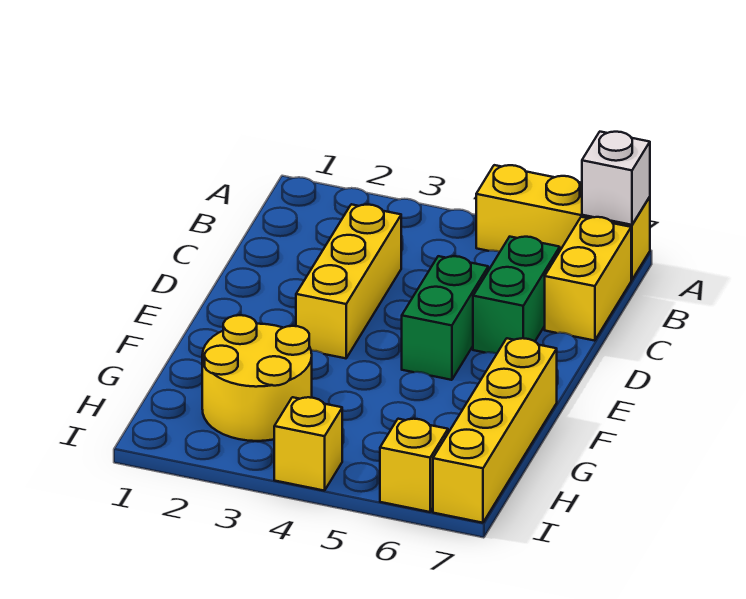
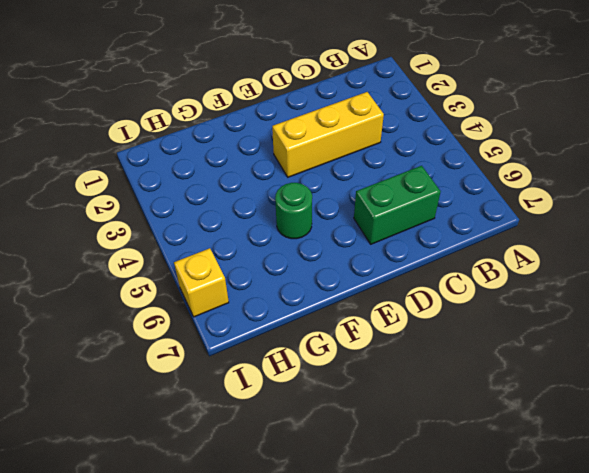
green round brick F5 level 1 -> none
none -> yellow brick A5:A7 level 1
none -> yellow brick B7:C7 level 1

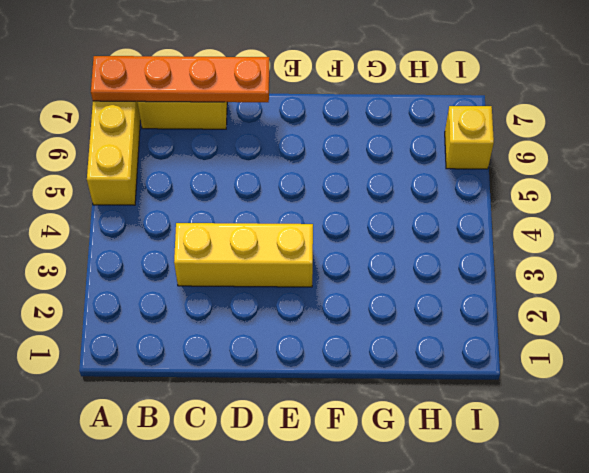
orange plate A7:D7 level 2 -> white brick A7 level 2
none -> green brick C6:D6 level 1
none -> green brick D5:E5 level 1

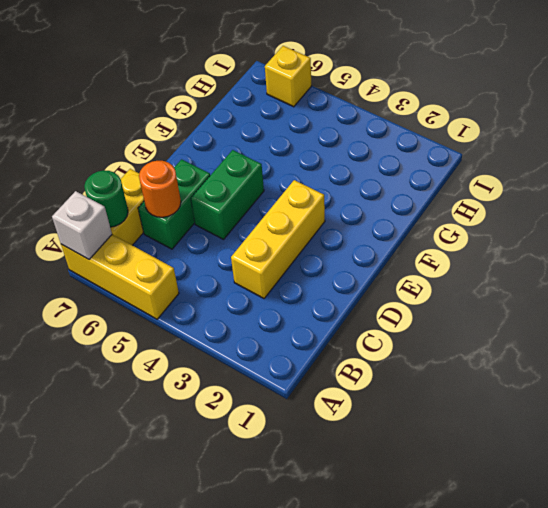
green round brick B7 level 2 -> none
orange round brick C6 level 2 -> none
none -> yellow brick F7:I7 level 1
none -> yellow round brick G2:H3 level 1

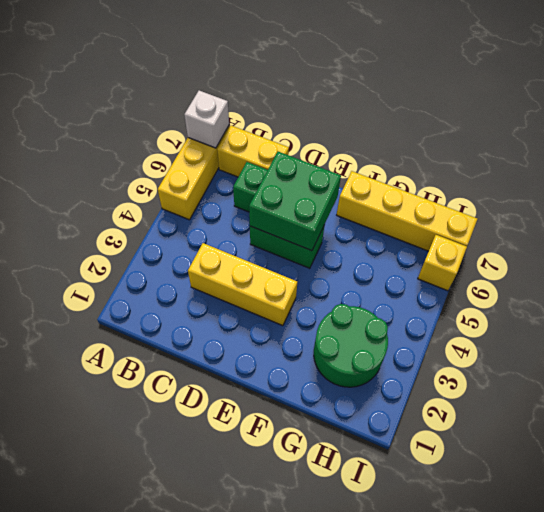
green brick D5:E6 level 2 -> none
green round brick G2:H3 level 1 -> yellow round brick G2:H3 level 1
none -> yellow brick I4 level 1

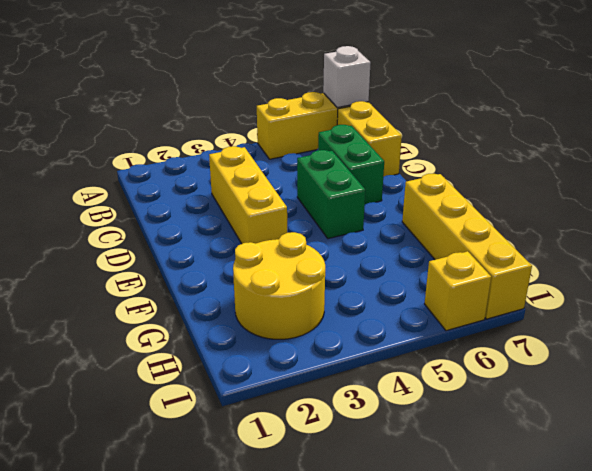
none -> yellow brick I4 level 1

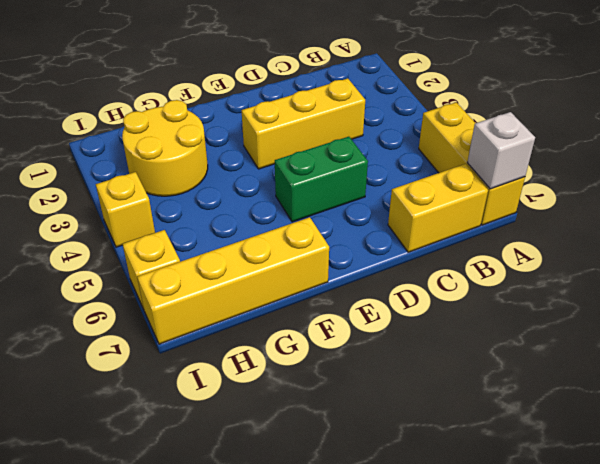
none -> green brick C6:D6 level 1

